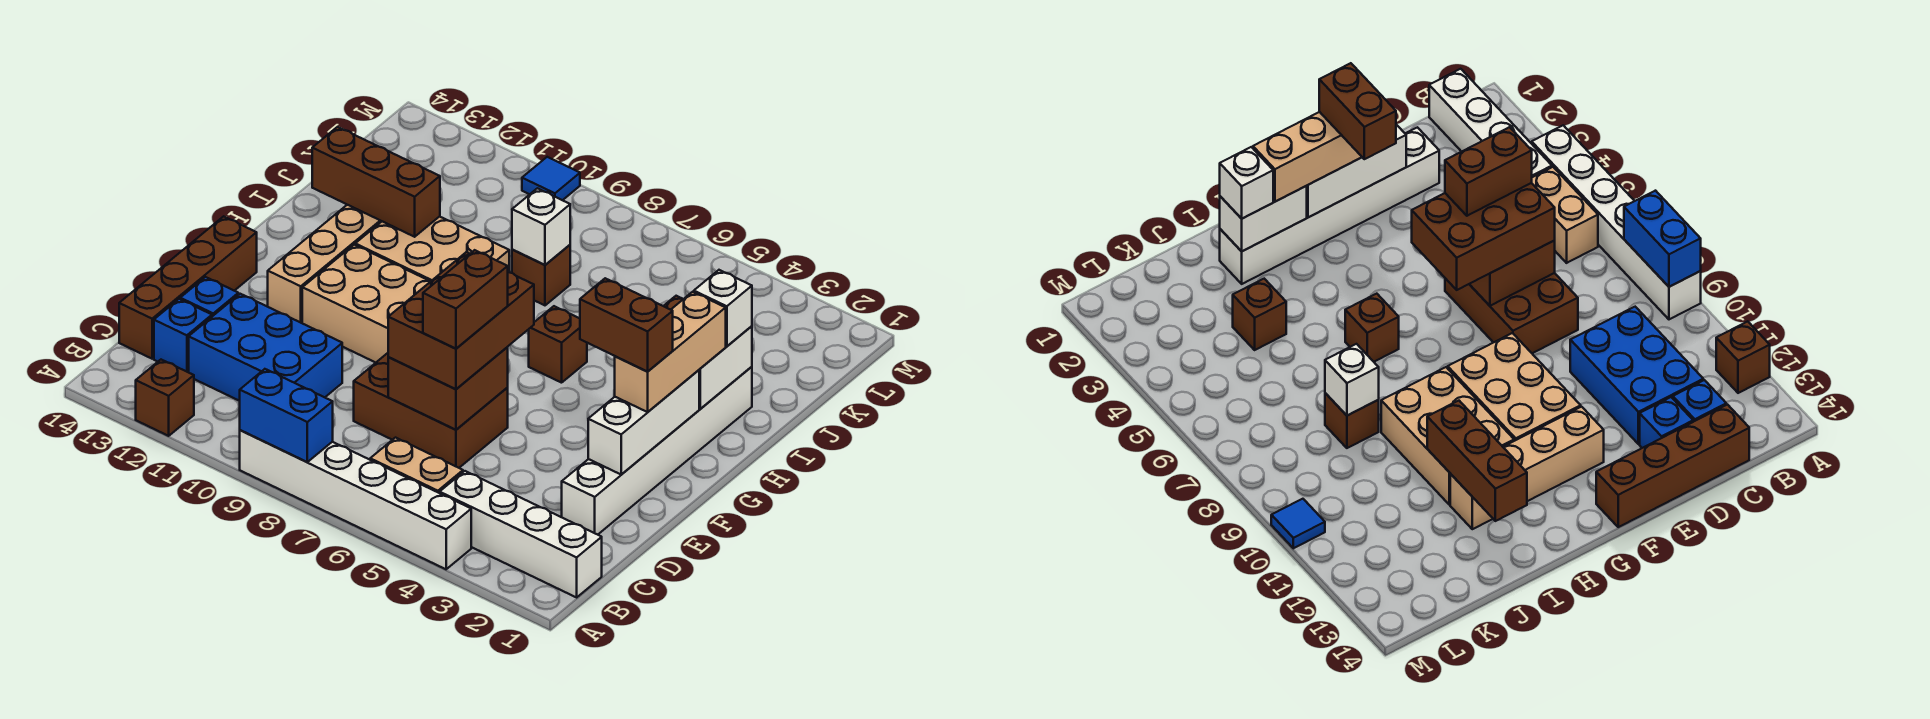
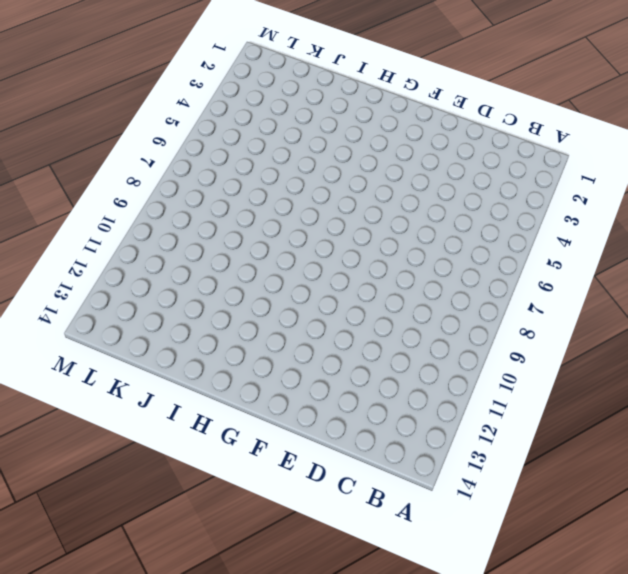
none -> white brick A4:A9 level 1
none -> brown brick A12 level 1
none -> white brick B1:B4 level 1

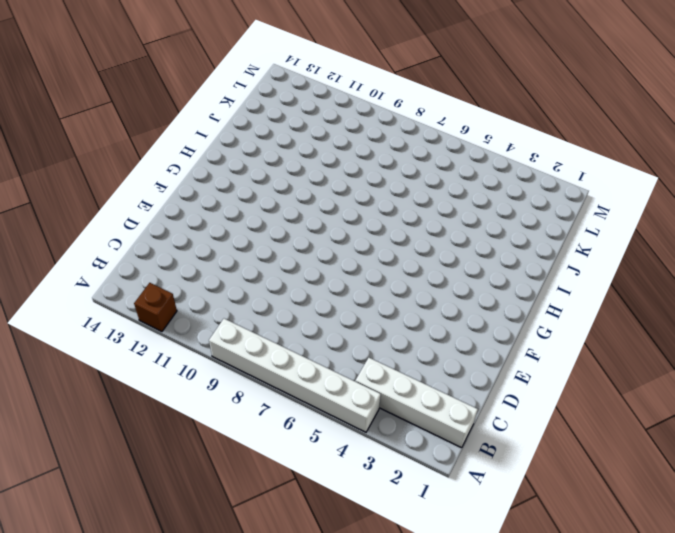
none -> tan brick B5:B6 level 1
none -> blue brick C10:D12 level 1
none -> blue brick C13 level 1

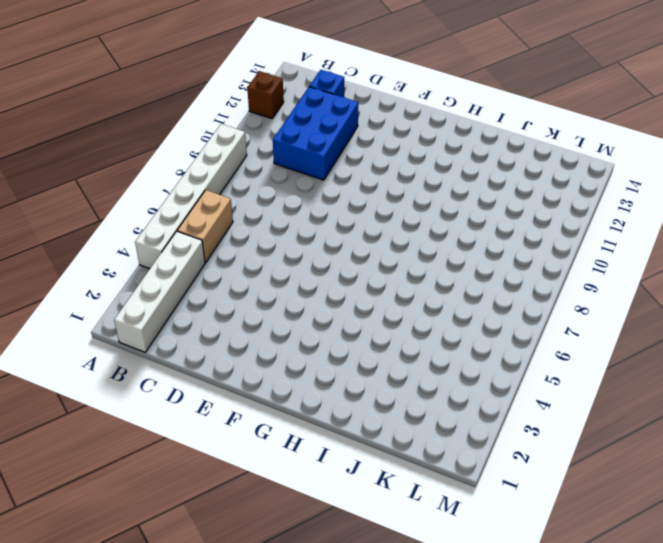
none -> brown brick C14:F14 level 1
none -> white brick D2:I2 level 1
none -> brown brick D6:E8 level 1

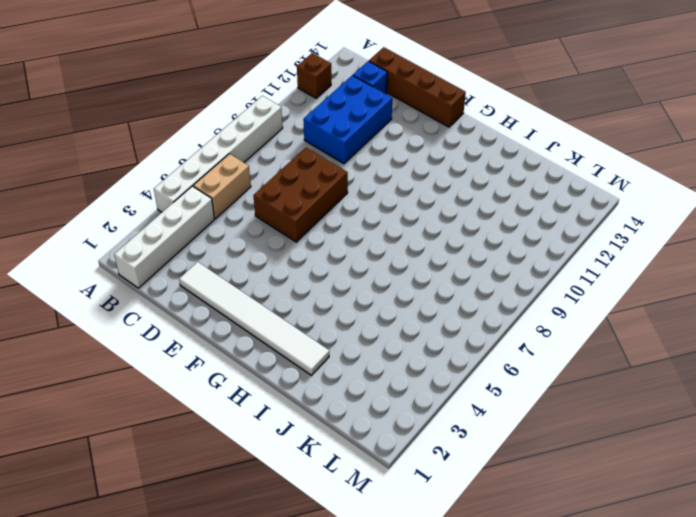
white tile D2:I2 level 1 -> white brick D2:I2 level 1
none -> blue brick D13 level 1
none -> tan brick F9:G11 level 1
none -> tan brick F12:I12 level 1

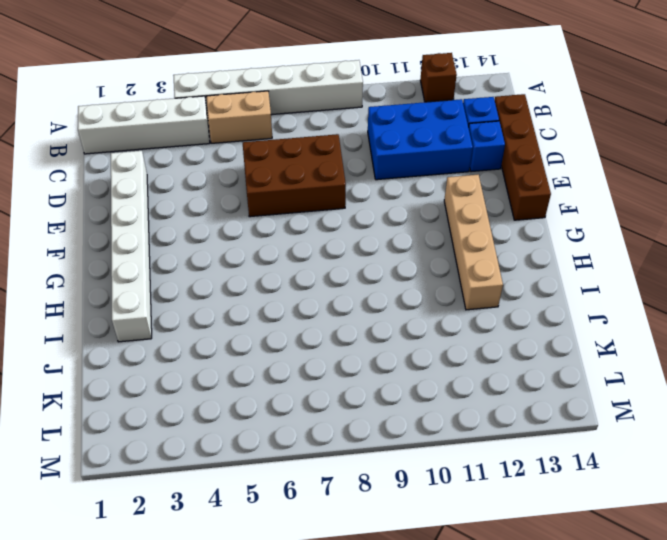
none -> tan brick F9:G11 level 1
none -> brown brick H6 level 1
none -> tan brick H9:I11 level 1

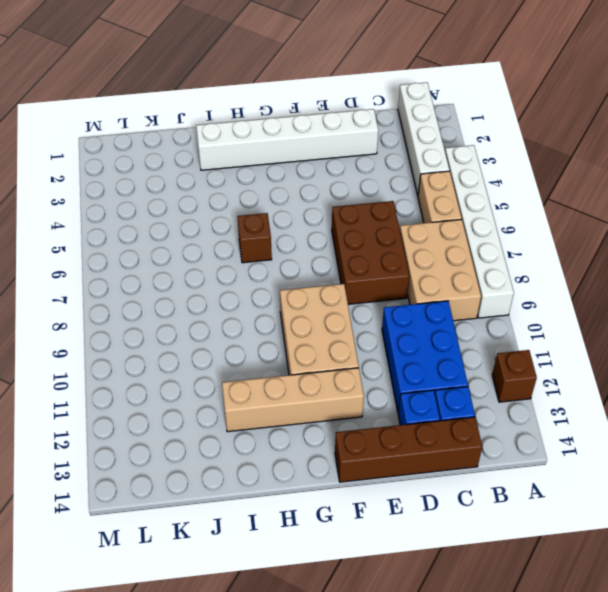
tan brick B7:C9 level 1 -> tan brick H9:I11 level 1
none -> brown brick J4 level 1
none -> brown brick J8 level 1
none -> blue tile M10 level 1

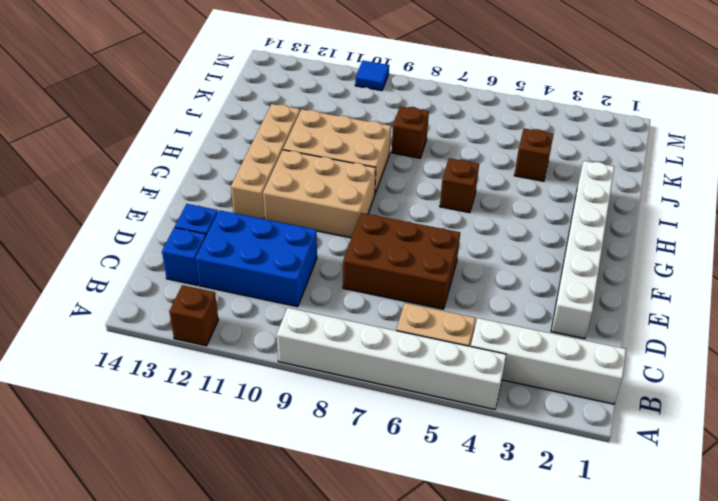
none -> brown brick C14:F14 level 1
none -> blue brick A8:A9 level 2
none -> brown brick D6:E7 level 2

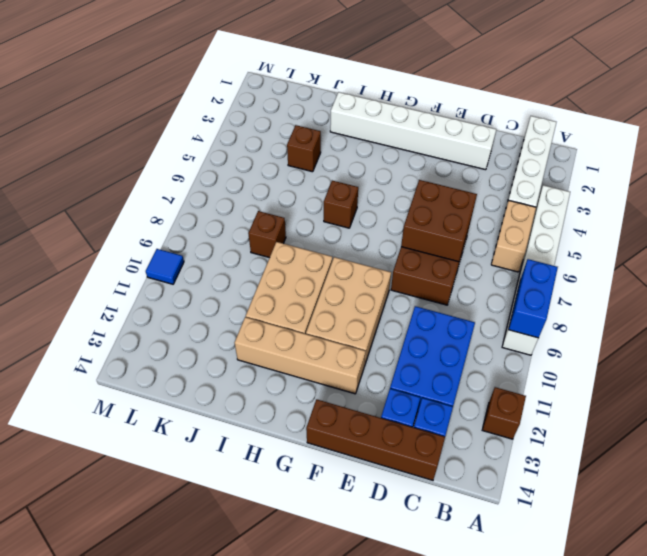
none -> white brick E2:G2 level 2
none -> white brick H2:I2 level 2
none -> brown brick I11:I13 level 2

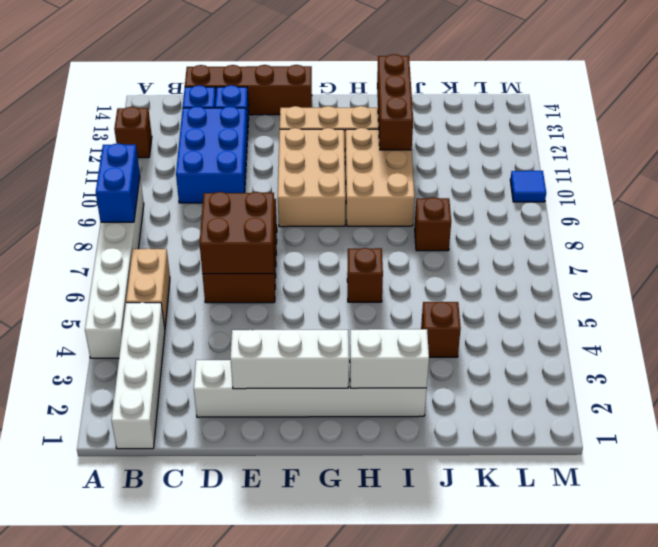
none -> white brick J8 level 2
none -> brown brick D6:F7 level 3
none -> tan brick F2:H2 level 3

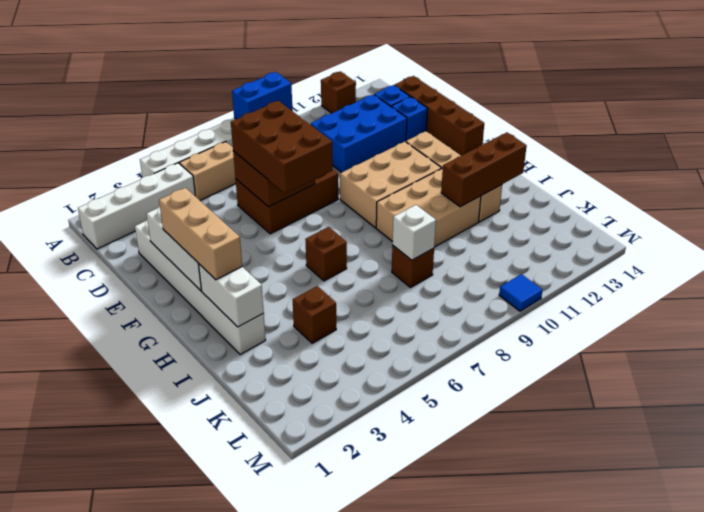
none -> white brick I2 level 3
none -> brown brick D6:E6 level 4
none -> brown brick F2:F3 level 4

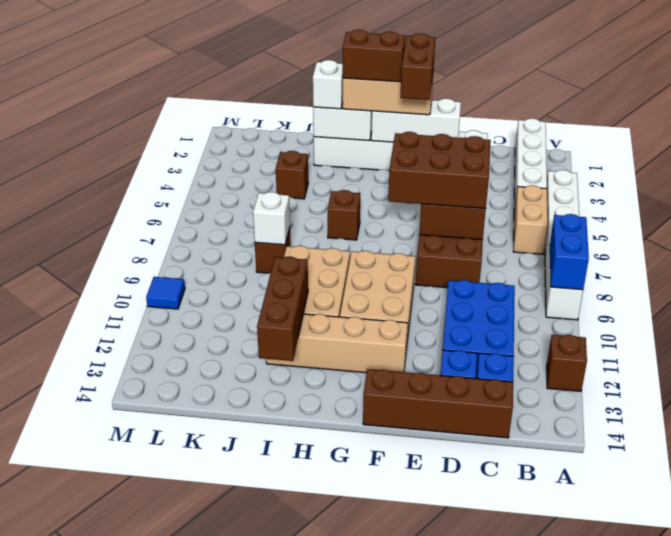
brown brick G2:H2 level 4 -> brown brick D6:E6 level 4

